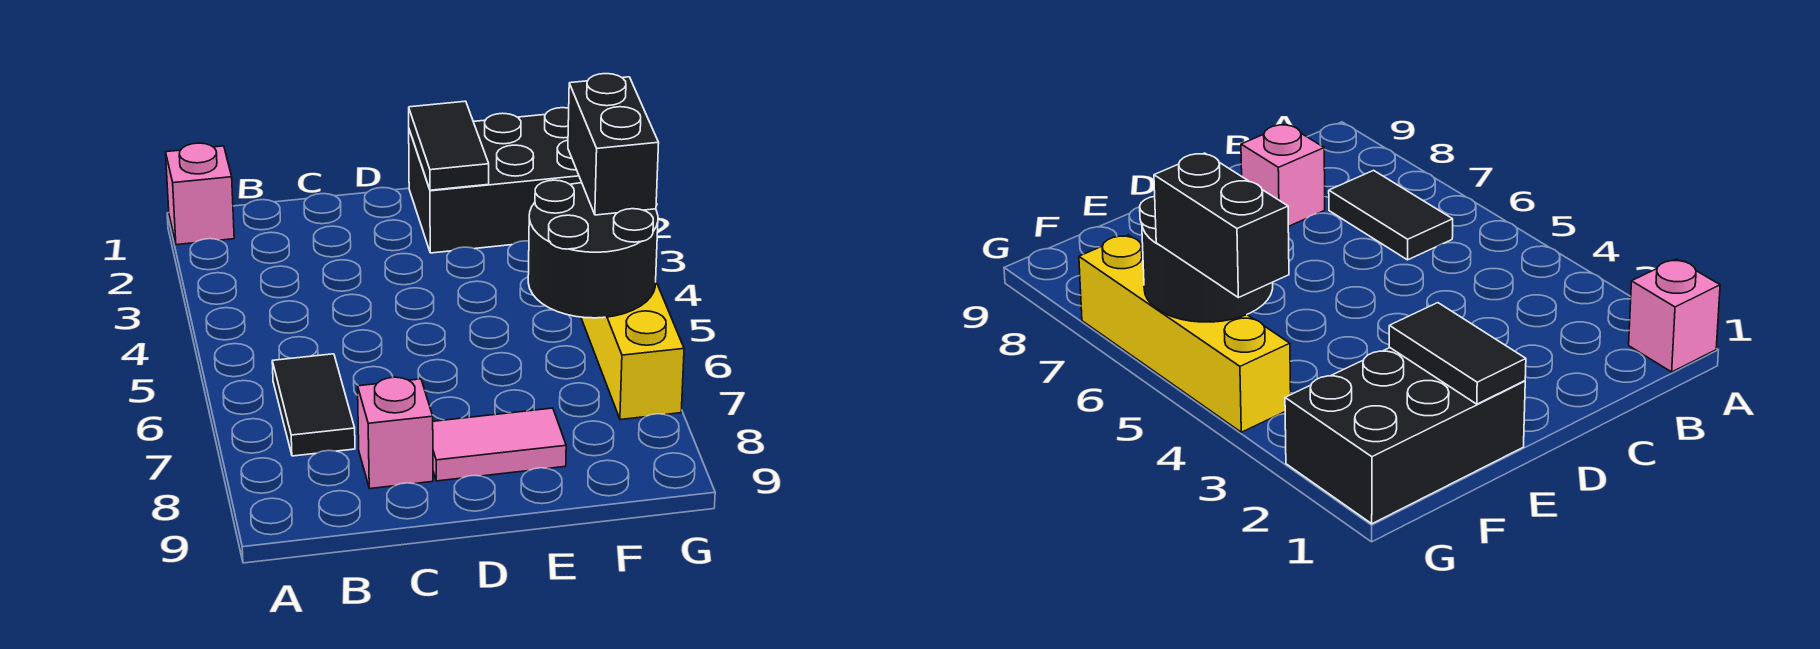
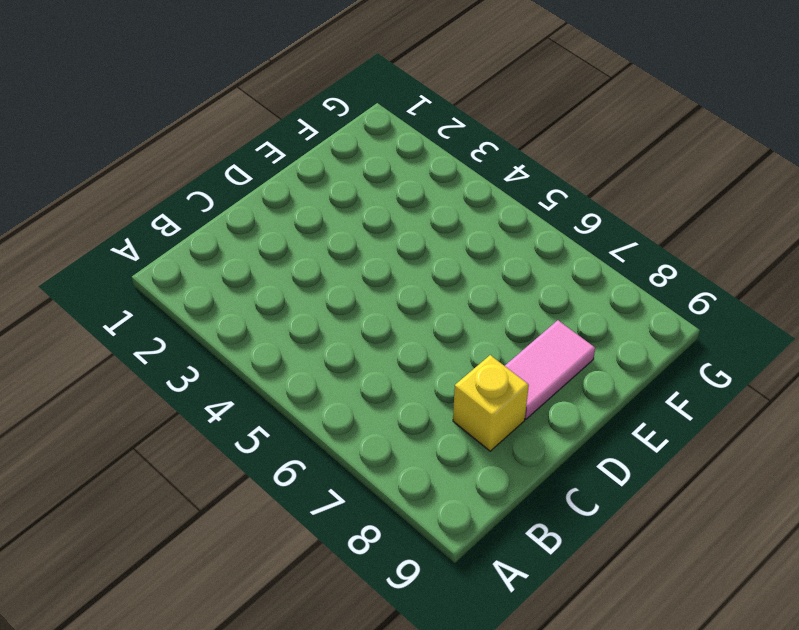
yellow brick C8 level 1 -> pink brick C8 level 1
none -> pink brick A1 level 1
none -> black tile B6:B7 level 1

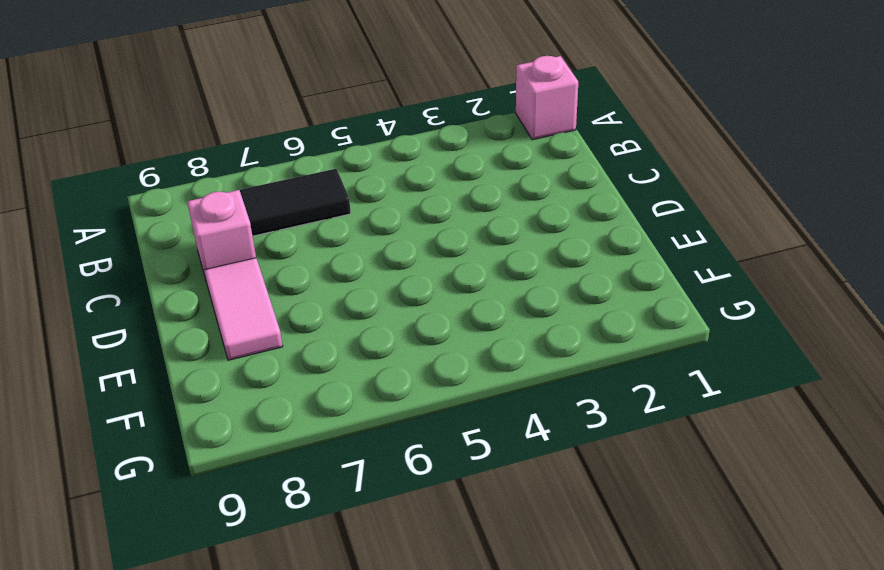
none -> black brick E1:G2 level 1
none -> yellow brick G4:G7 level 1

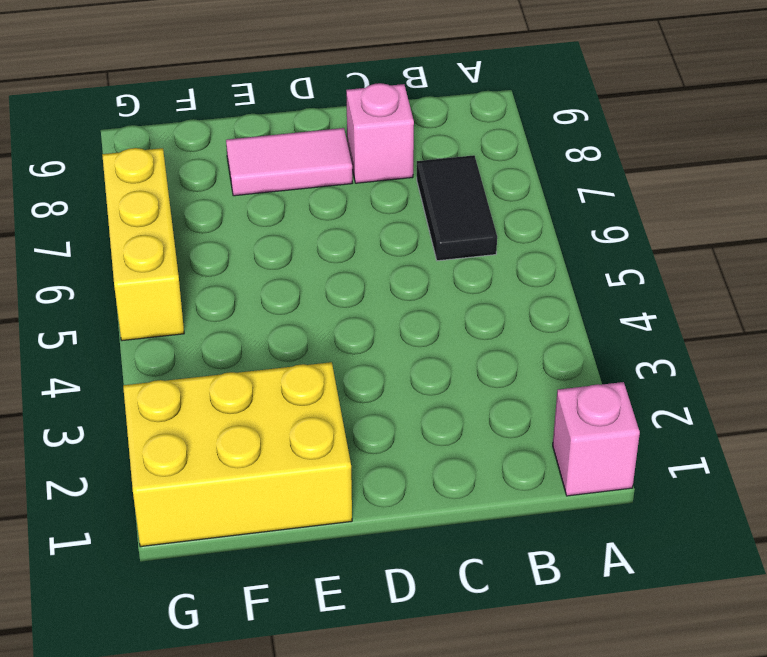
yellow brick E1:G2 level 1 -> black brick E1:G2 level 1
yellow brick G5:G7 level 1 -> yellow brick G4:G7 level 1
none -> black tile E1:E2 level 2
none -> black round brick F5:G6 level 2

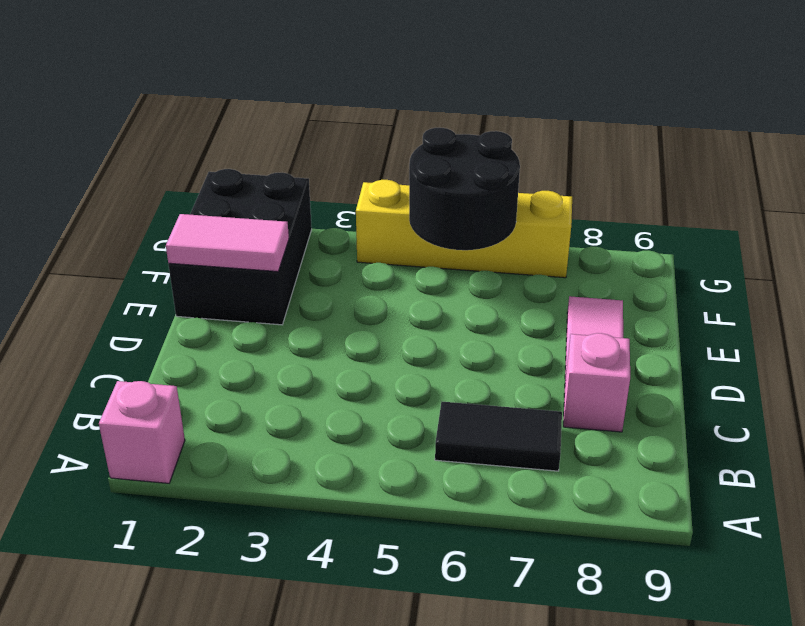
pink tile E1:E2 level 2 -> black tile E1:E2 level 2
none -> black brick G4:G5 level 3

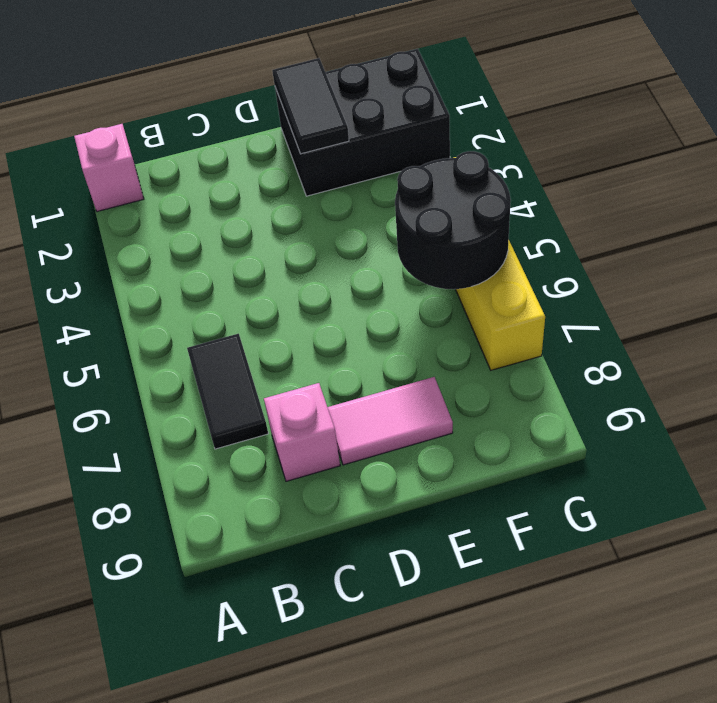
none -> black brick G4:G5 level 3

